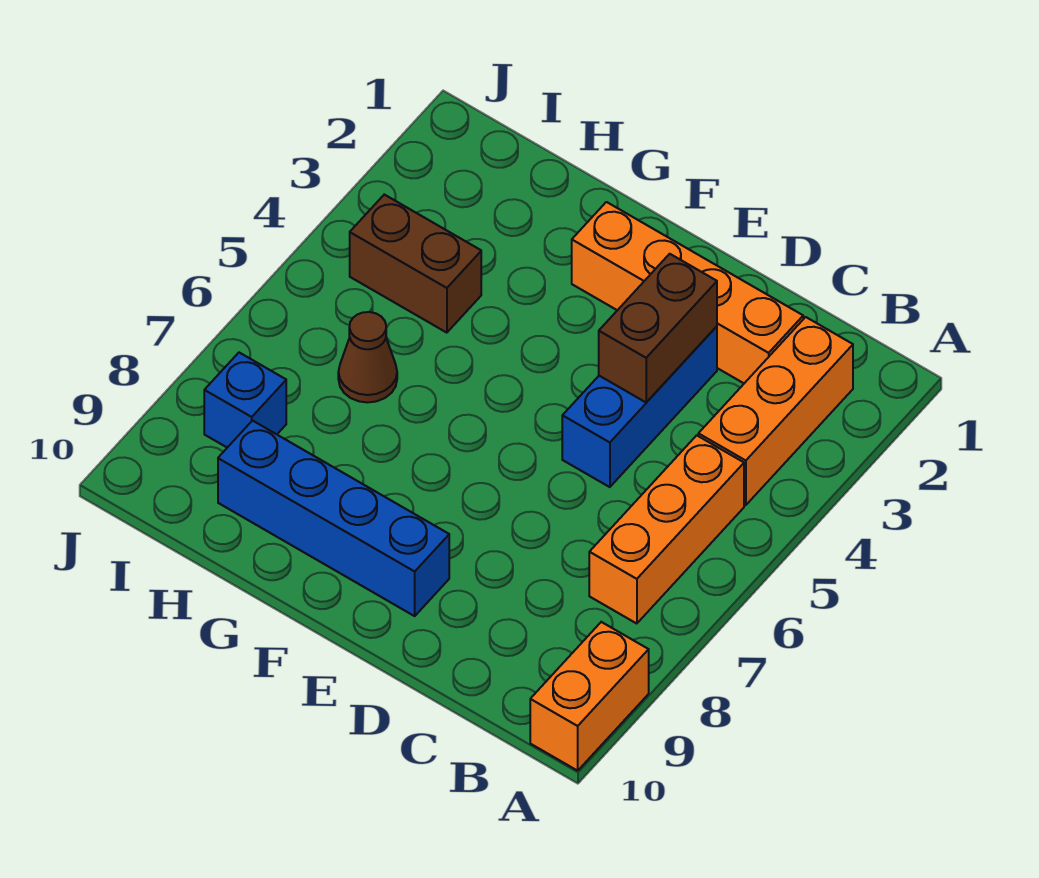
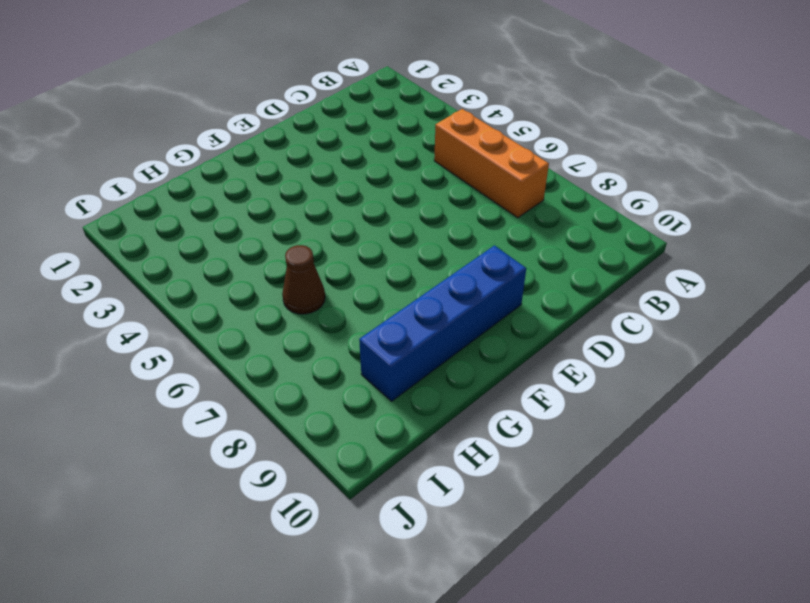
none -> orange brick A9:A10 level 1
none -> orange brick B2:B4 level 1

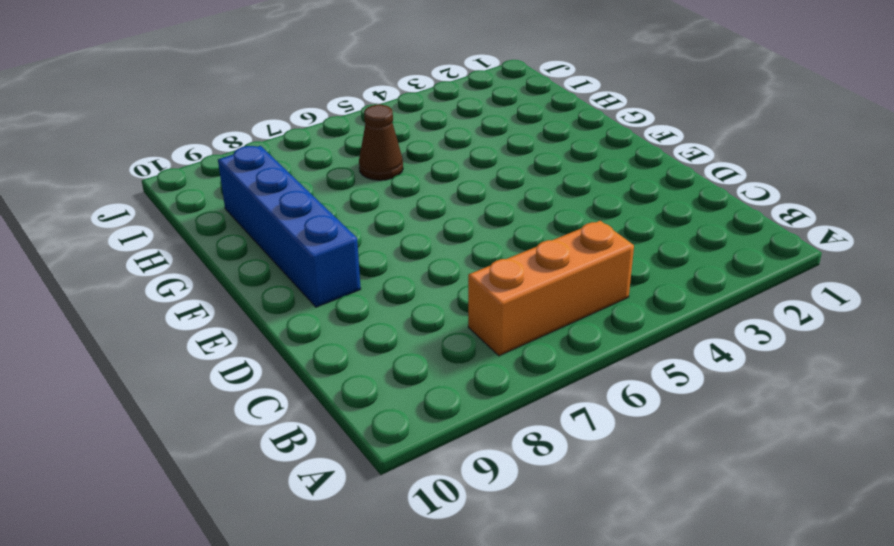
none -> orange brick A9:A10 level 1
none -> orange brick B2:B4 level 1

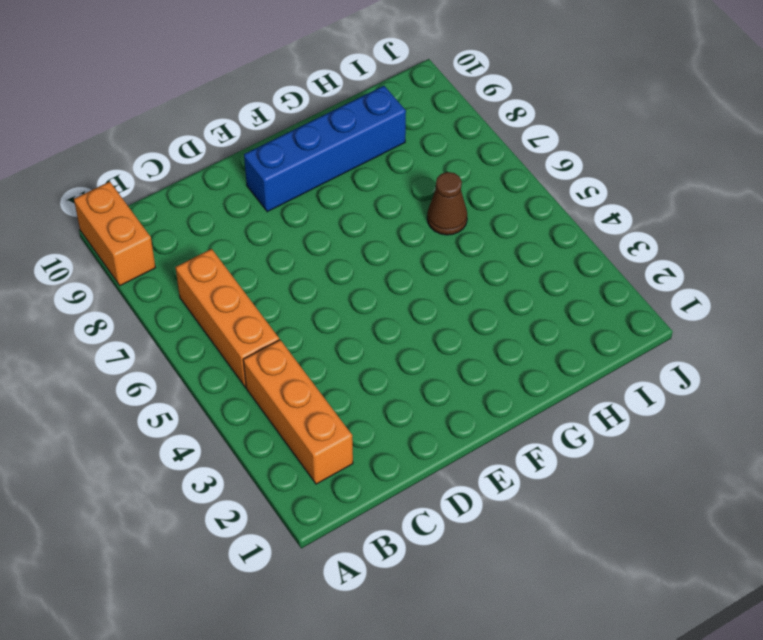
none -> orange brick C2:F2 level 1
none -> blue brick D3:D5 level 1

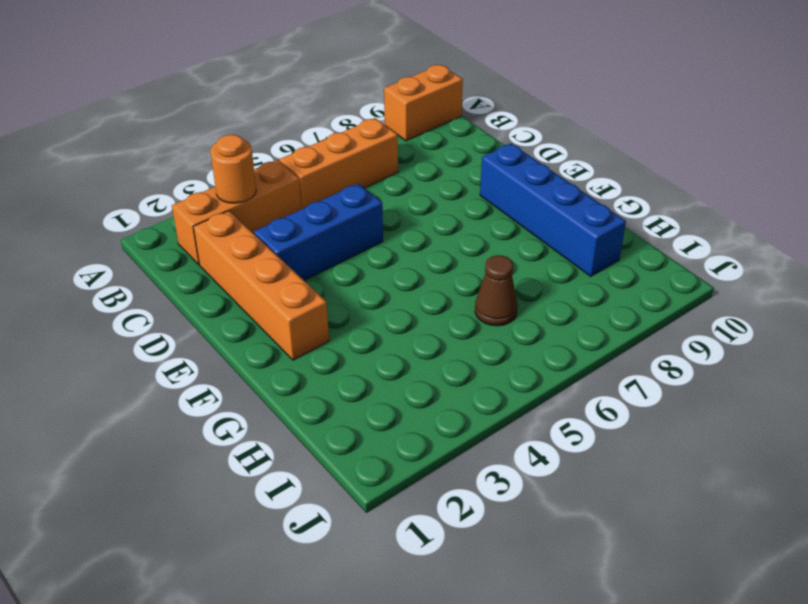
orange round brick B3 level 2 -> none
none -> brown brick H4:I4 level 1
none -> blue brick I8 level 1

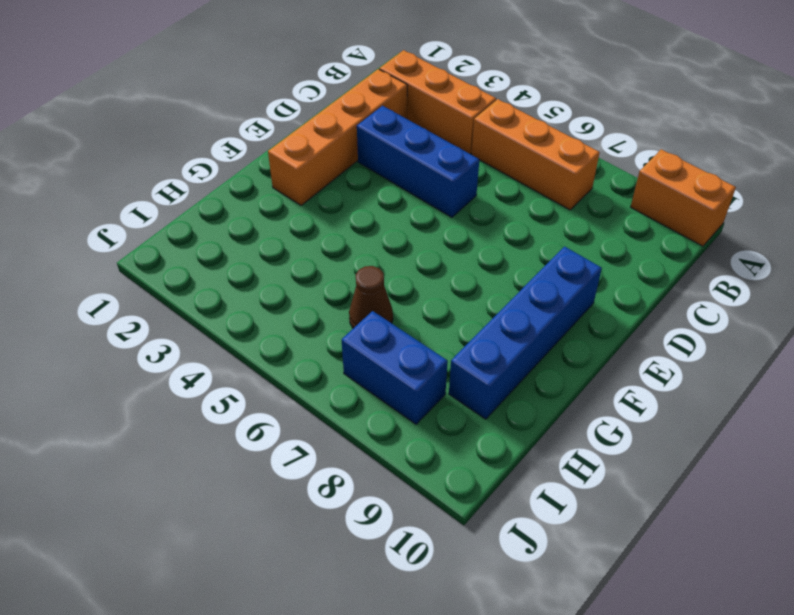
blue brick I7:I8 level 1 -> blue brick I8 level 1
none -> brown brick H4:I4 level 1
none -> brown brick D3:D4 level 2

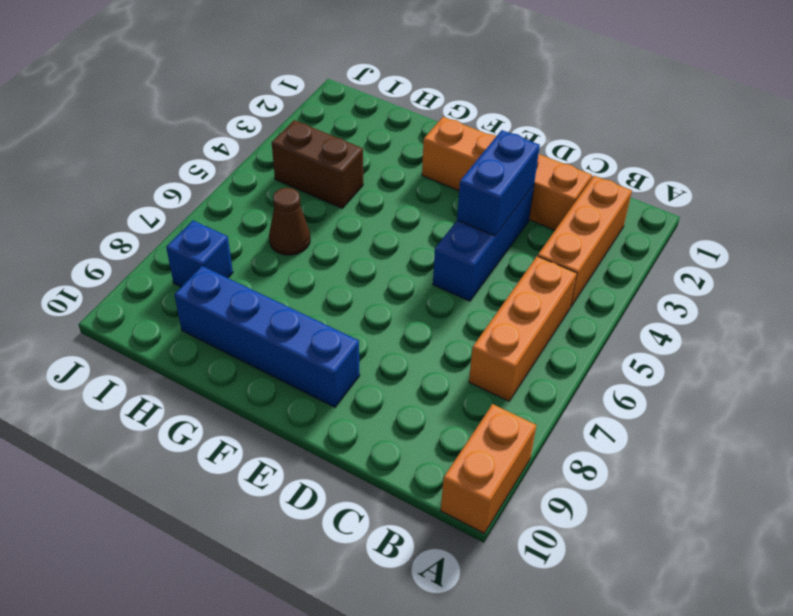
blue brick D3:D4 level 2 -> brown brick D3:D4 level 2

